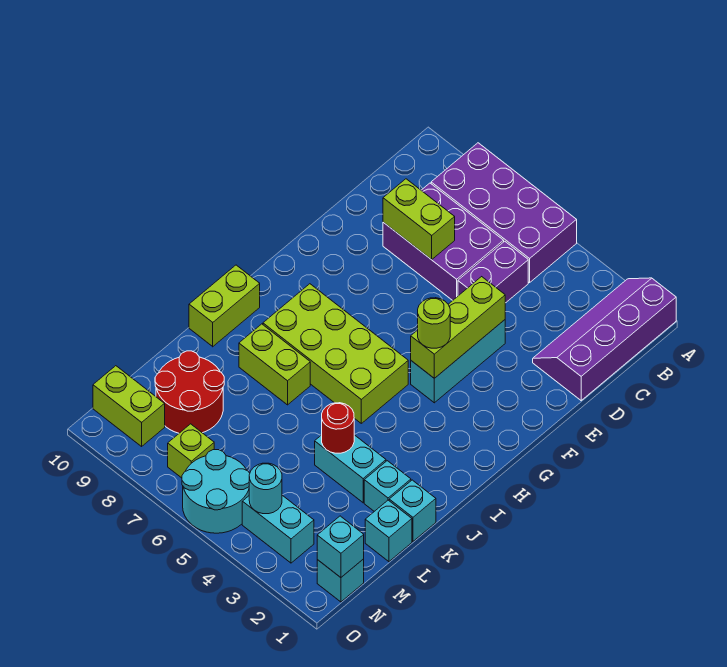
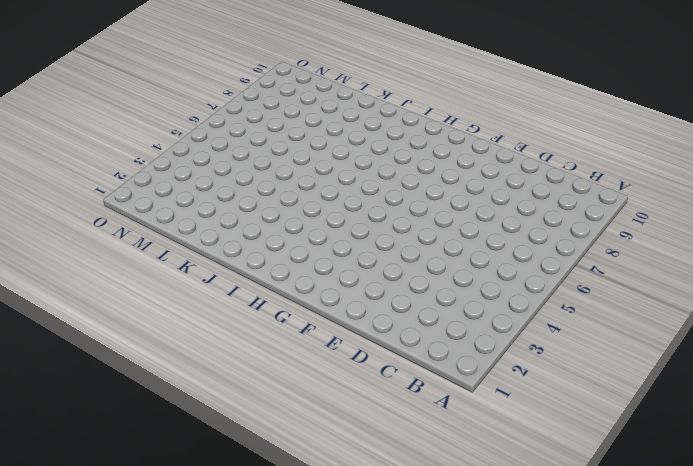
none -> purple slope A1:D2 level 1 top 1
none -> purple brick A5:B8 level 1
none -> purple brick C5:D5 level 1

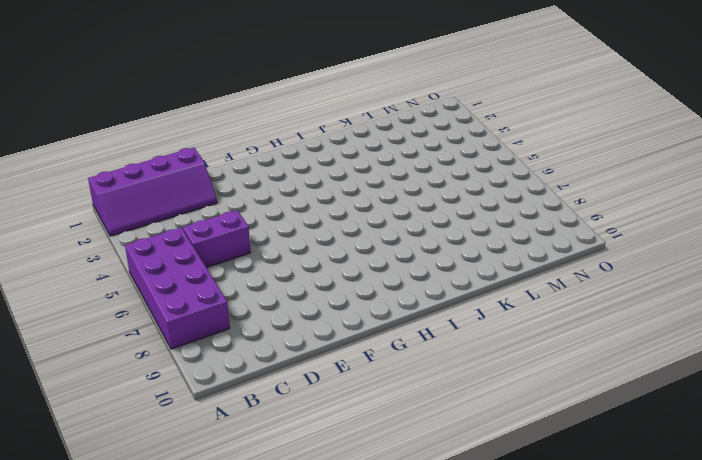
none -> purple brick C6:D8 level 1
none -> cyan brick E4:G4 level 1
none -> lime brick H5:I8 level 1

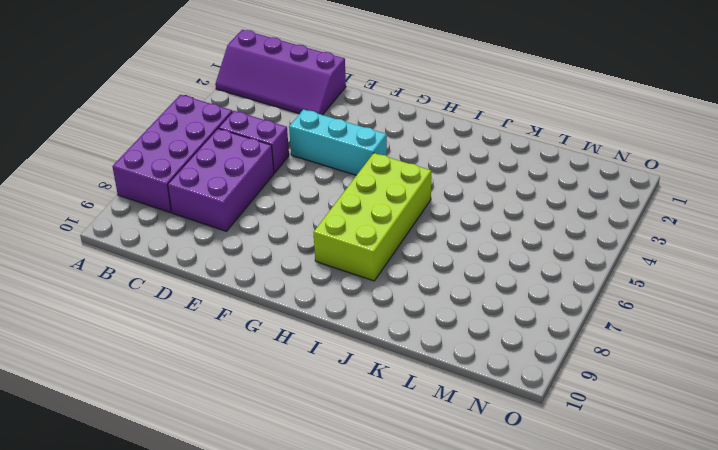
none -> lime brick I10:J10 level 1
none -> lime brick J7:J8 level 1
none -> cyan brick K1 level 1

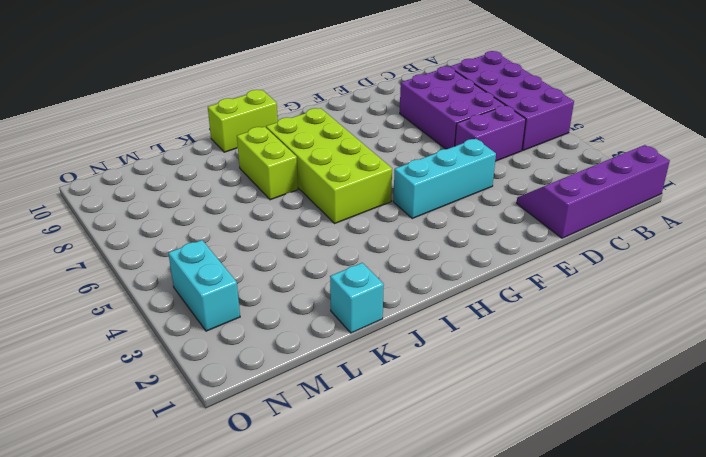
none -> cyan brick K2 level 1
none -> cyan brick K3:K4 level 1
none -> cyan brick L1 level 1

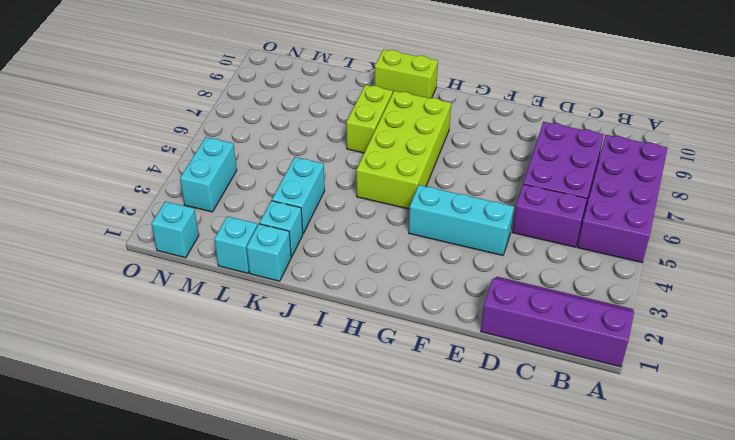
none -> red round brick L8:M9 level 1
none -> cyan round brick N5:O6 level 1
none -> lime brick N7 level 1

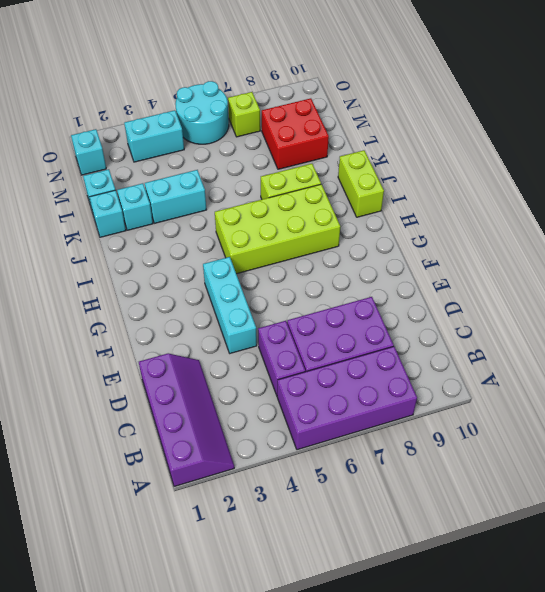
red brick L8:M9 level 1 -> red round brick L8:M9 level 1
none -> lime brick N9:N10 level 1
none -> lime brick D7:D8 level 2
none -> lime brick E4:G4 level 2

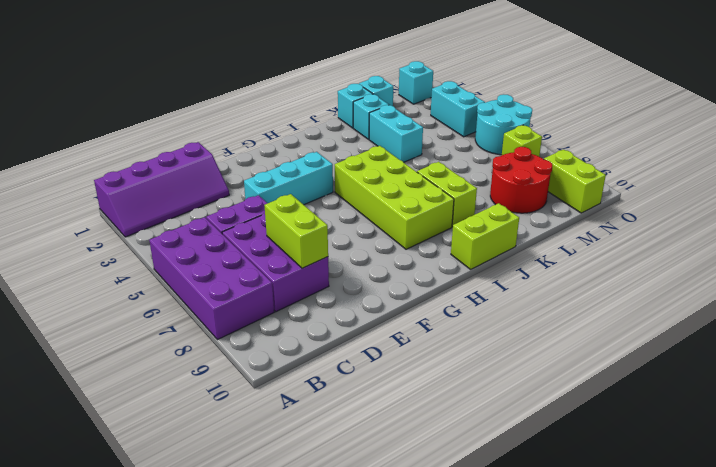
none -> lime brick E4:G4 level 2
none -> red round brick K4 level 2
none -> cyan brick N1 level 2

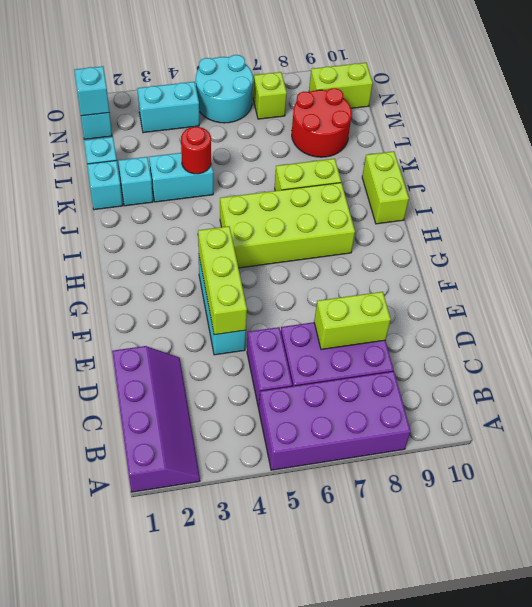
none -> cyan round brick N4 level 2
none -> lime round brick G4 level 3

